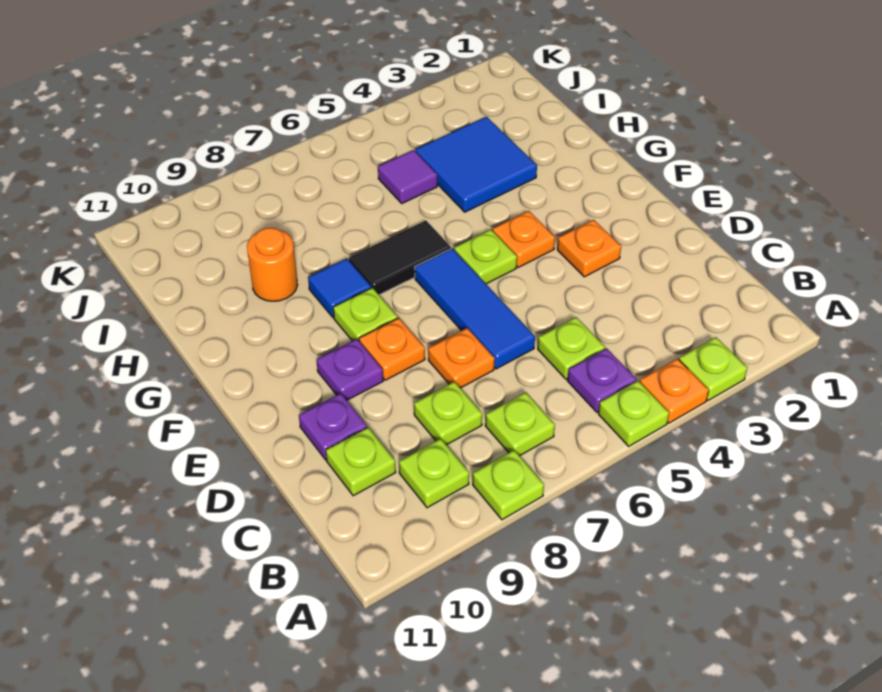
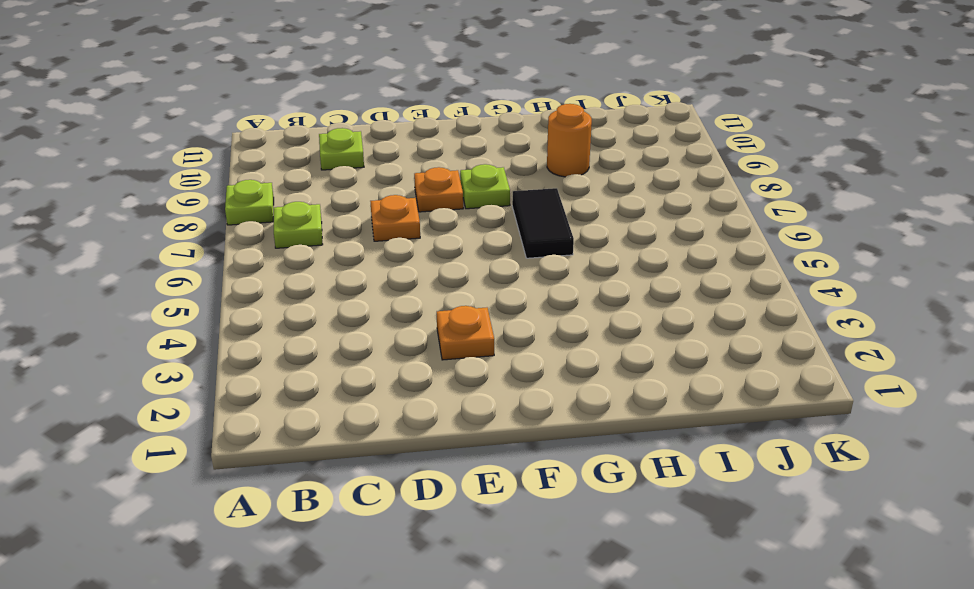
none -> lime plate A3 level 1
none -> orange plate A4 level 1
none -> lime plate A5 level 1

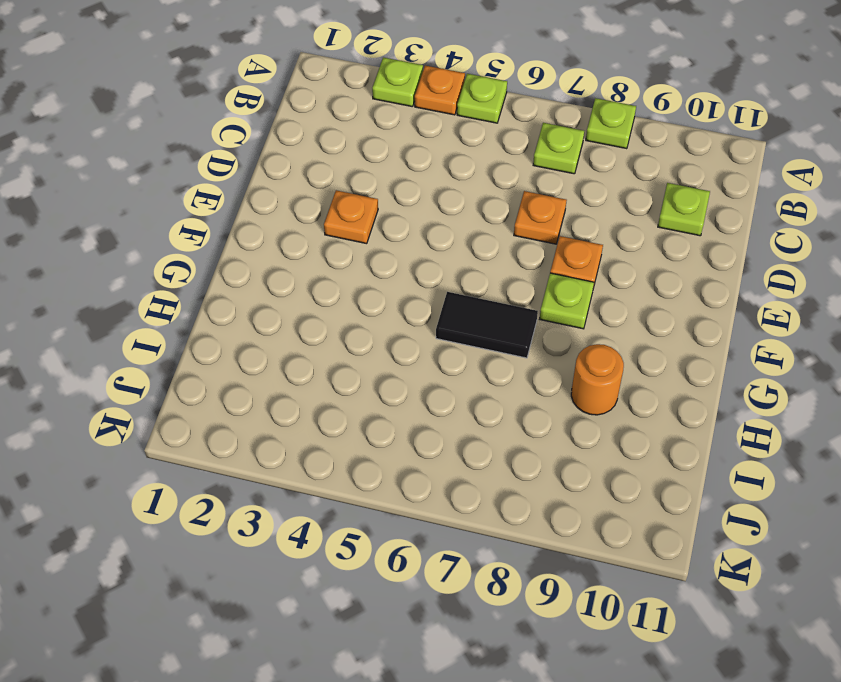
none -> purple plate B5 level 1
none -> lime plate B9 level 1
none -> lime plate C5 level 1

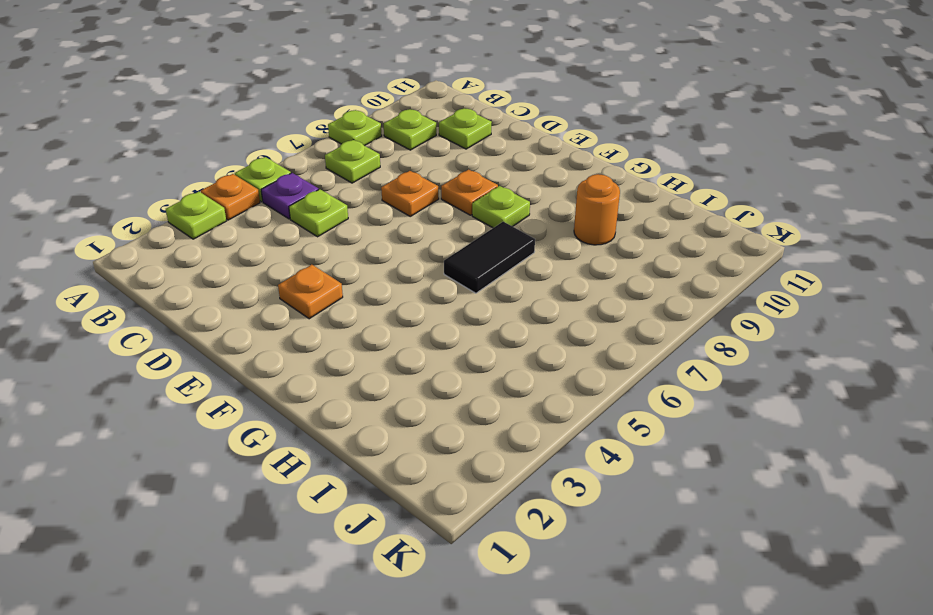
none -> lime plate C8 level 1
none -> blue tile D6:F6 level 1
none -> purple plate D10 level 1

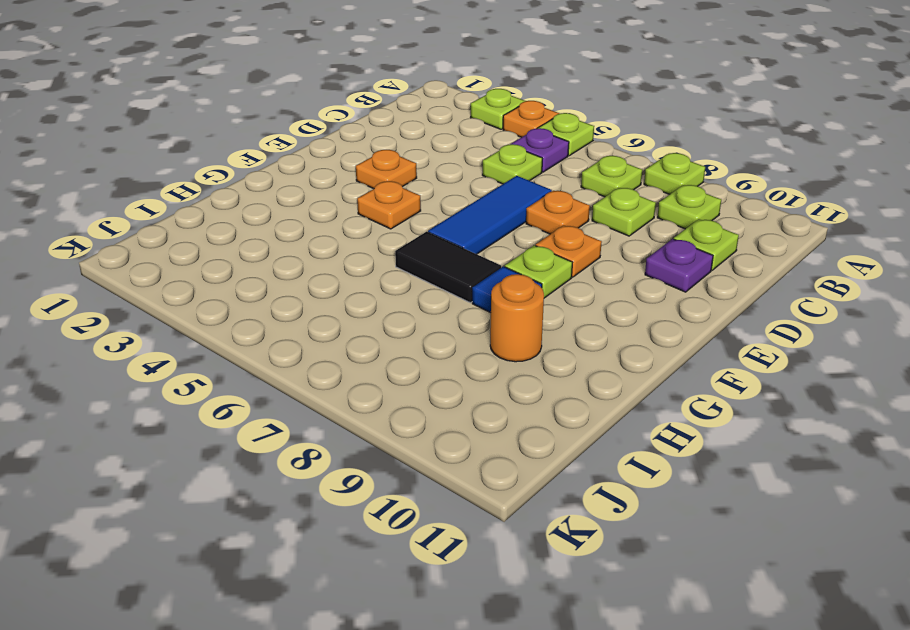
none -> purple plate E9 level 1
none -> lime plate F5 level 1
none -> blue tile H3:I4 level 1

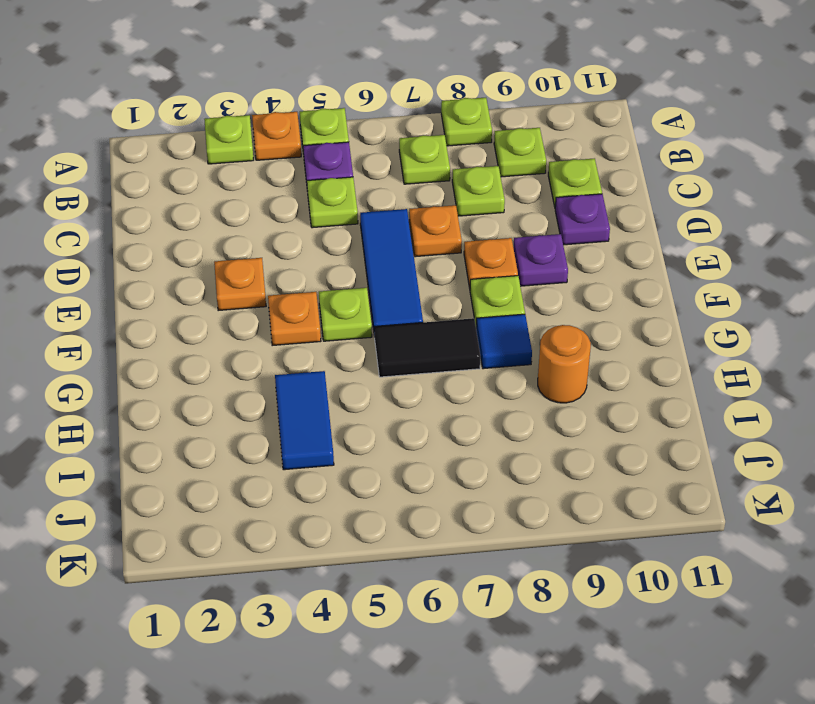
blue tile H4:I4 level 1 -> blue tile H3:I4 level 1
none -> purple tile I5 level 1

